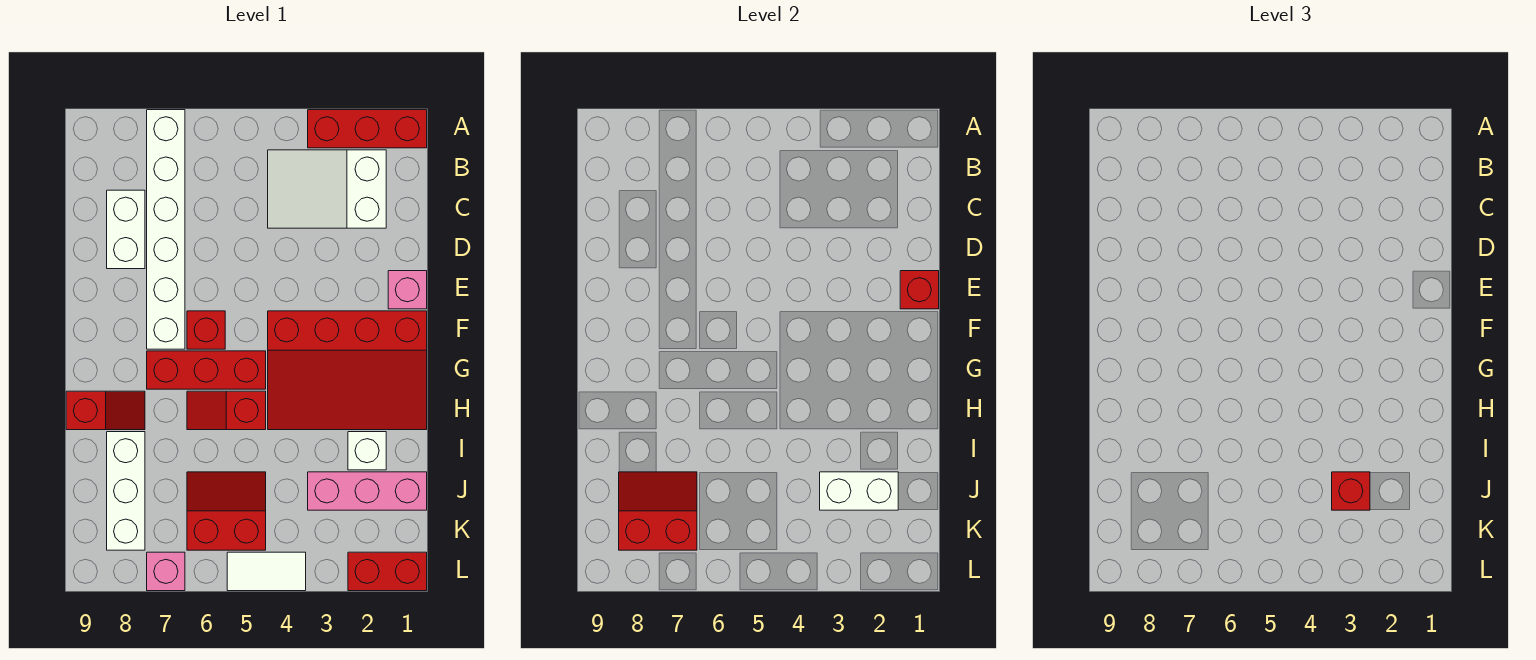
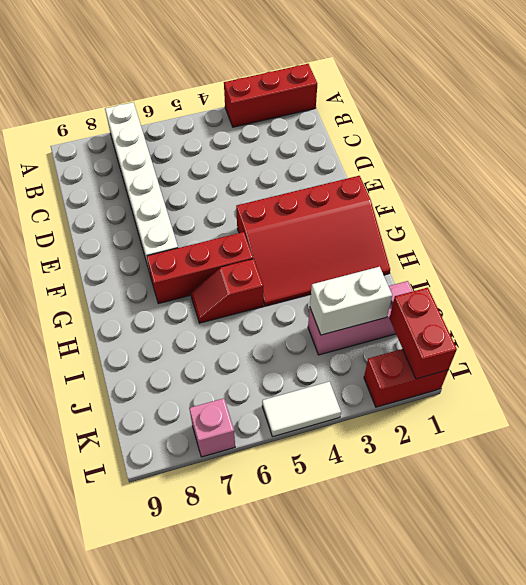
red brick K1:L1 level 2 -> none
none -> white slope B2:C4 level 1 top 2
none -> white brick C8:D8 level 1
none -> pink brick E1 level 1

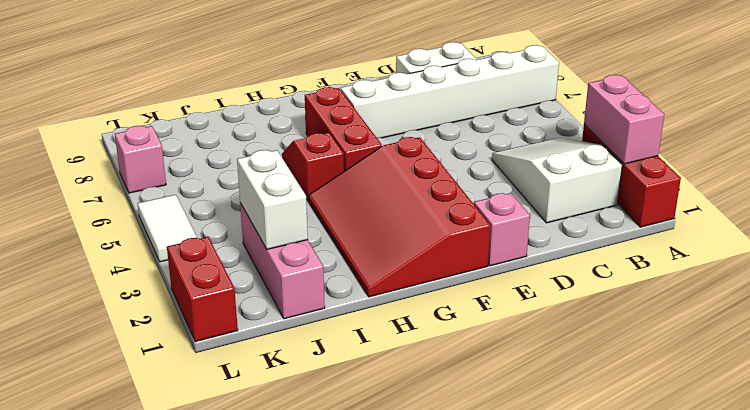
pink brick A2:A3 level 2 -> none
none -> red brick F6 level 1
none -> red slope H8:H9 level 1 top 9
none -> white brick I2 level 1

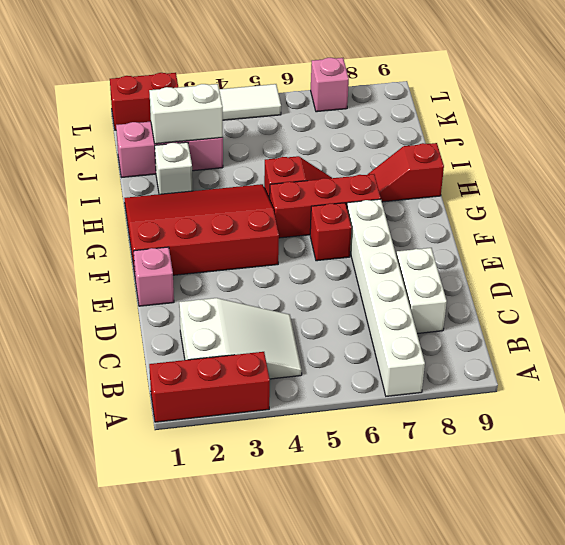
none -> white brick I8:K8 level 1
none -> red slope J5:K6 level 1 top K
none -> red brick E1 level 2

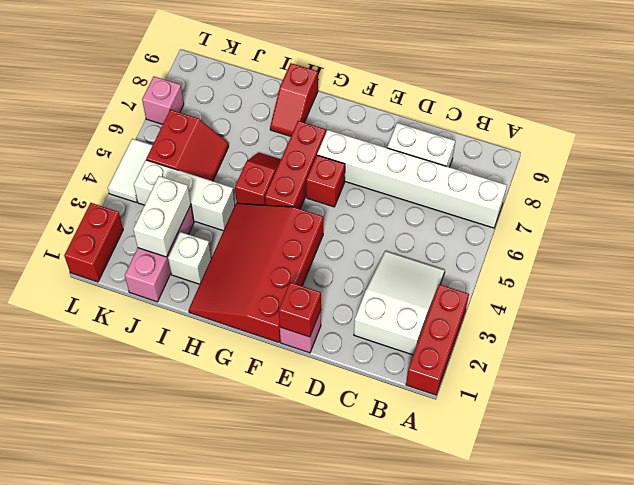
white brick I4:K4 level 1 -> white brick I8:K8 level 1
none -> red slope J7:K8 level 2 top K
none -> red brick J3 level 3

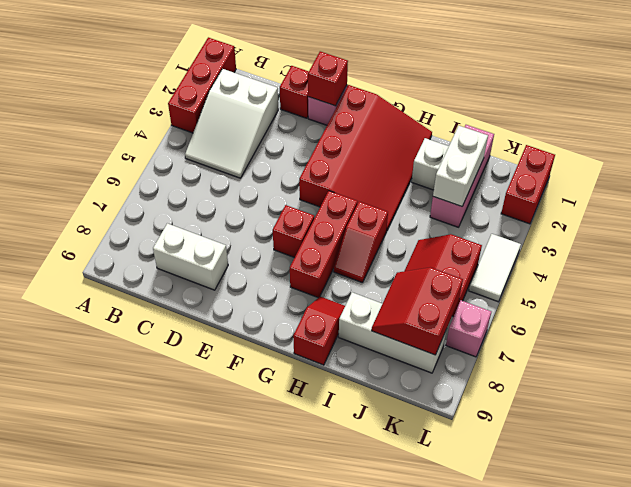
red brick D1 level 1 -> red brick J3 level 3
none -> white brick A7:F7 level 1

